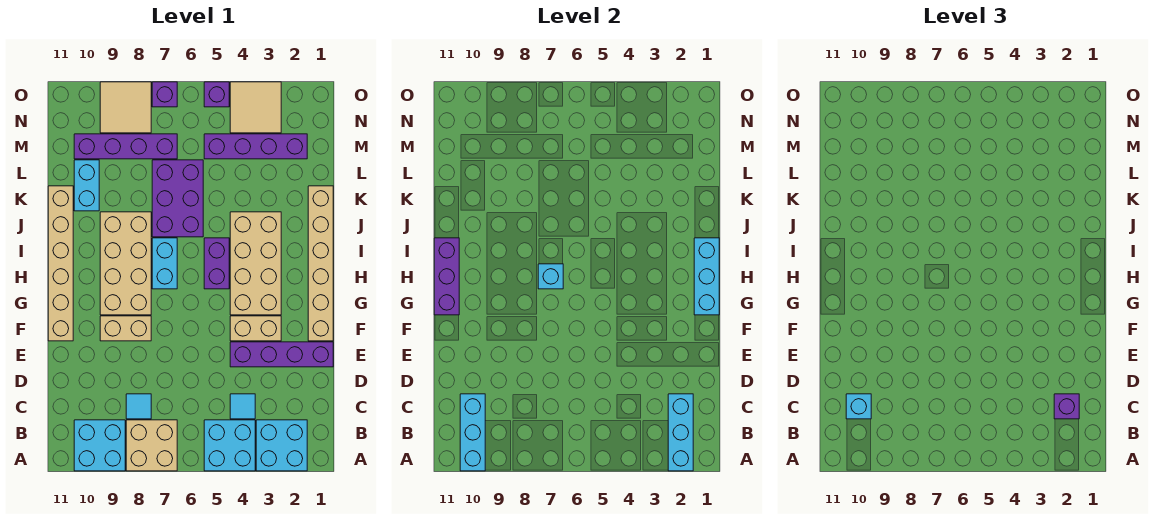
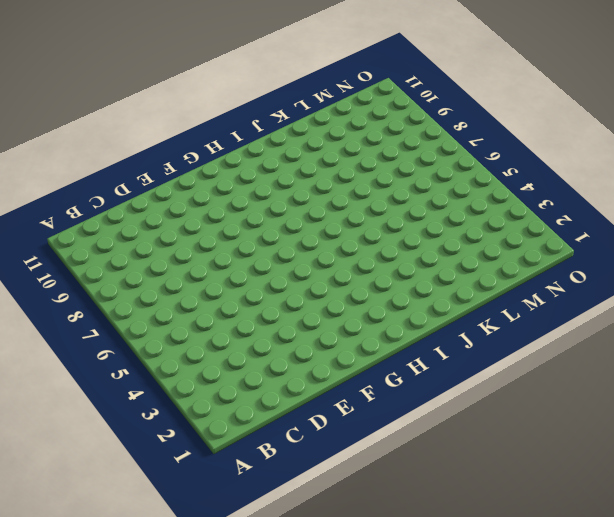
none -> cyan brick A2:B3 level 1
none -> cyan brick A4:B5 level 1
none -> tan brick A7:B8 level 1
none -> cyan brick A9:B10 level 1

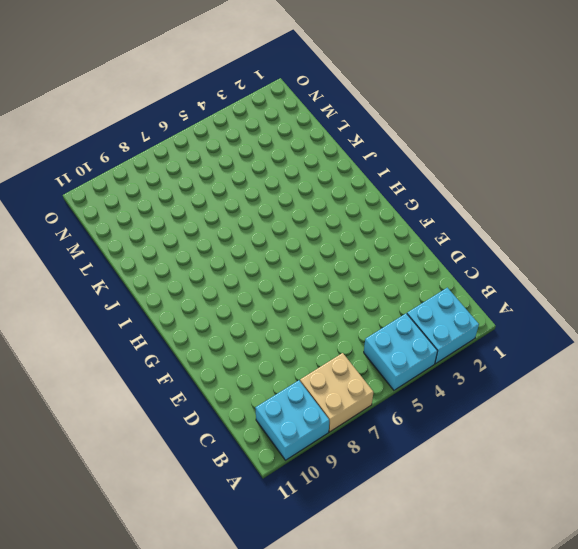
none -> cyan tile C4 level 1
none -> cyan tile C8 level 1
none -> purple brick E1:E4 level 1
none -> tan brick F1:K1 level 1

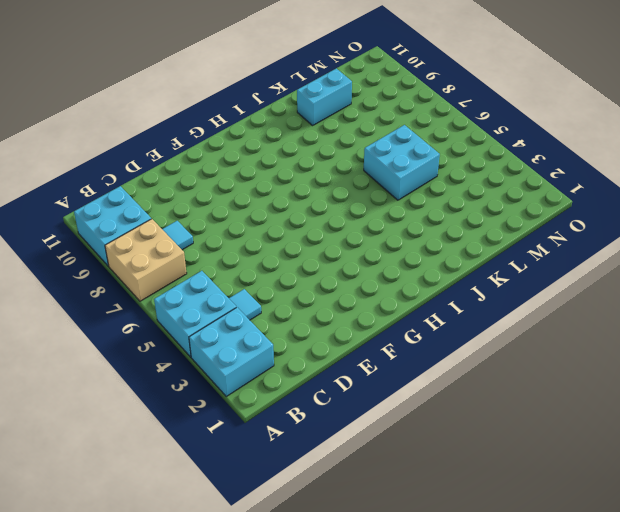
cyan brick K5:L6 level 1 -> purple brick J6:L7 level 1
none -> purple brick E1:E4 level 1
none -> tan brick F1:K1 level 1
none -> tan brick F3:F4 level 1
none -> tan brick F8:F9 level 1

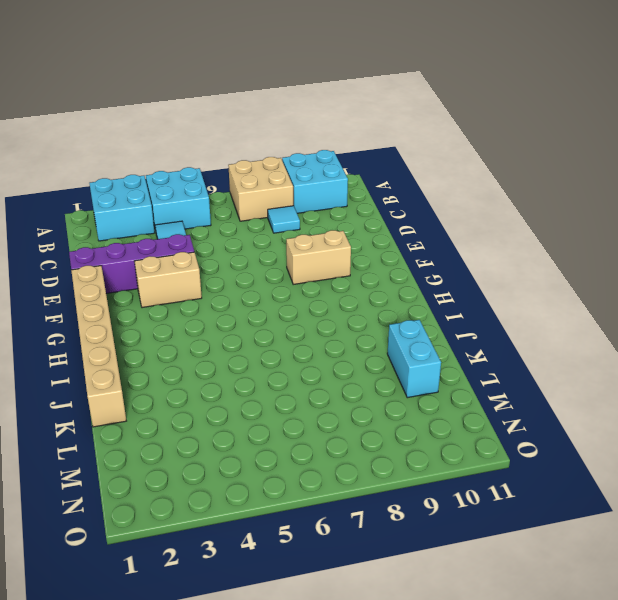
none -> tan brick F11:K11 level 1
none -> tan brick G3:J4 level 1
none -> tan brick G8:J9 level 1
none -> purple brick H5:I5 level 1

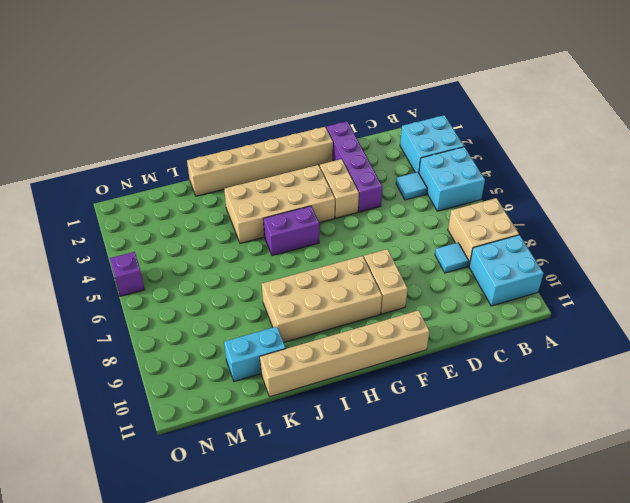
none -> cyan brick H7:I7 level 1
none -> purple brick J6:L7 level 1
none -> purple brick M2:M5 level 1
none -> purple brick M7:M10 level 1

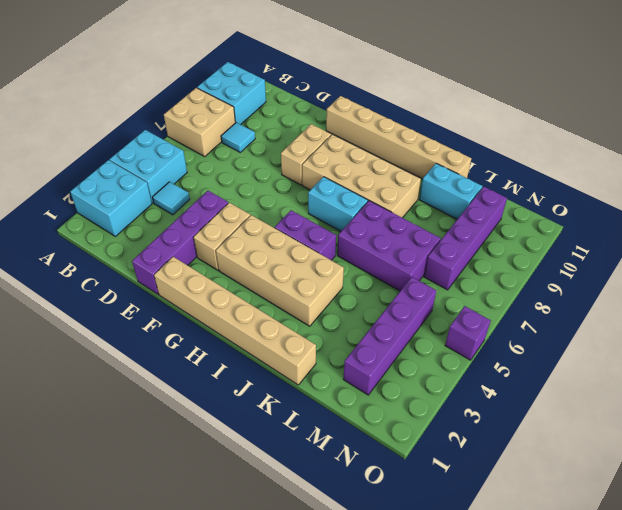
none -> tan tile N3:O4 level 1
none -> tan tile N8:O9 level 1
none -> purple brick O7 level 1
none -> cyan brick A2:C2 level 2

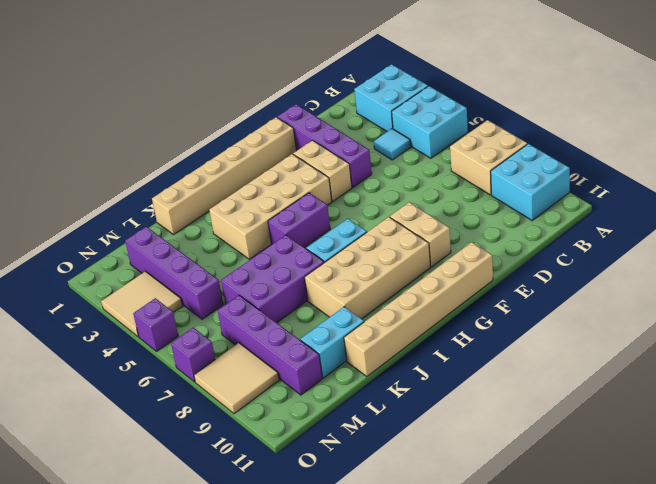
none -> cyan tile C8 level 1
none -> cyan brick A2:C2 level 2
none -> cyan brick A10:C10 level 2
none -> cyan brick G1:I1 level 2

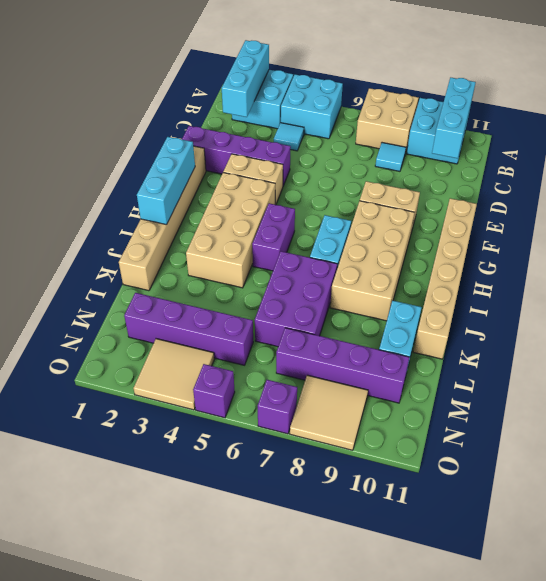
none -> purple brick G11:I11 level 2
none -> cyan brick H7 level 2
none -> purple brick C2 level 3
none -> cyan brick C10 level 3

